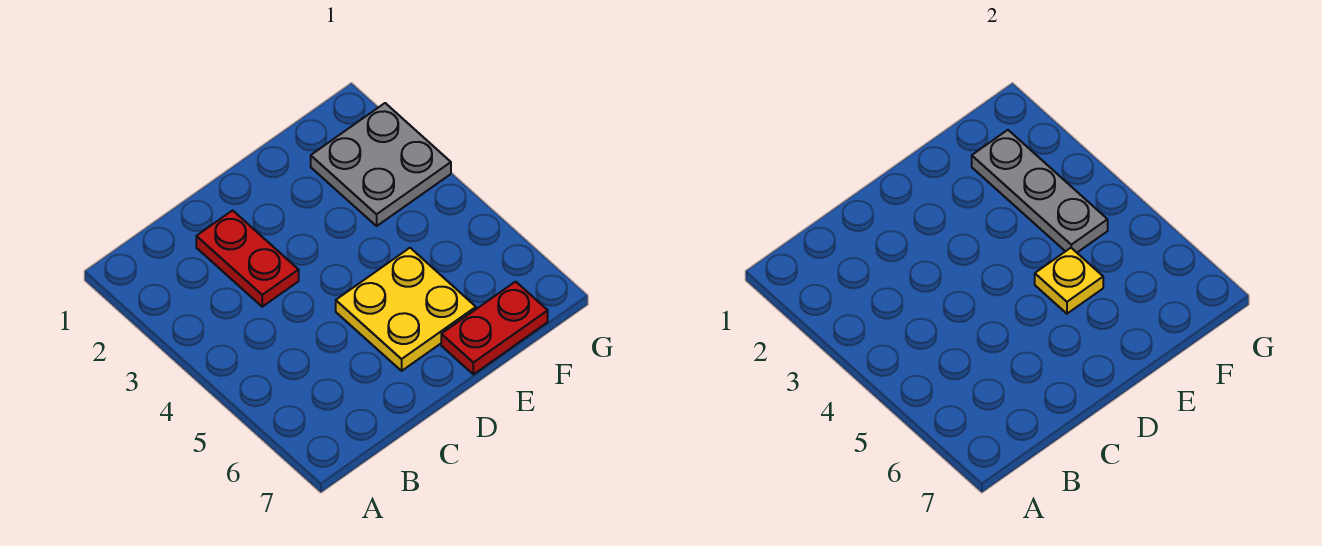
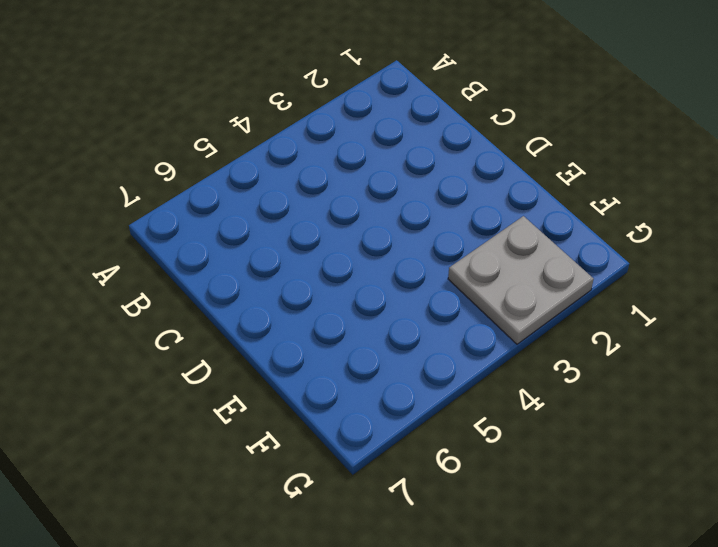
none -> red plate C2:C3 level 1
none -> yellow plate D5:E6 level 1

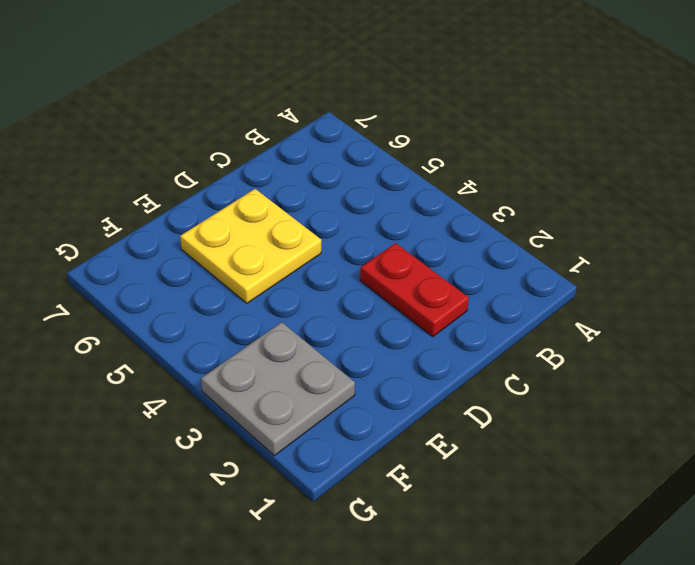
none -> red plate E7:F7 level 1
none -> yellow plate E5 level 2

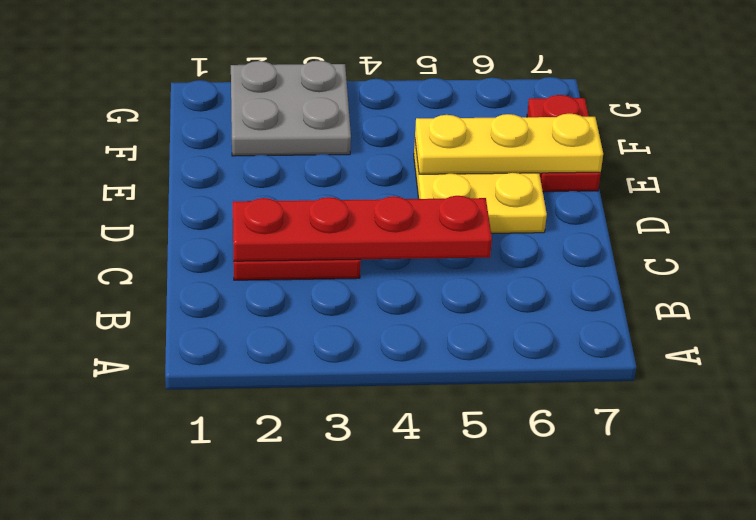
red plate C2:C5 level 2 -> none
yellow plate E5:E7 level 2 -> yellow plate E5 level 2
none -> grey plate F2:F4 level 2

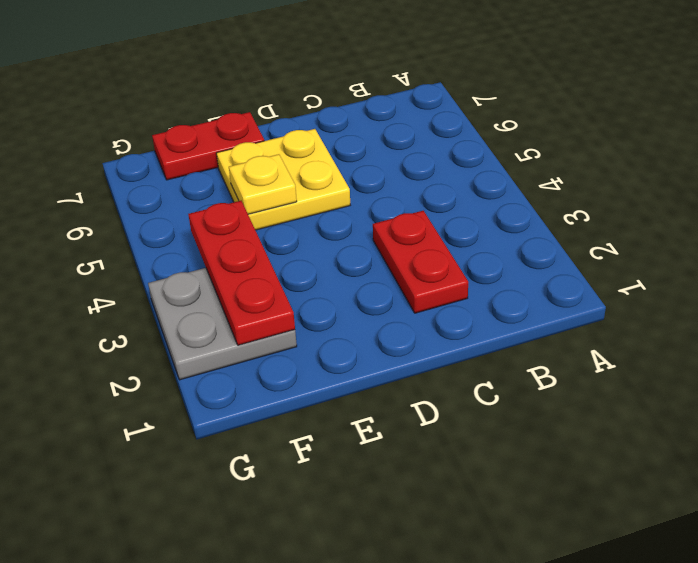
red plate F2:F4 level 2 -> grey plate F2:F4 level 2

